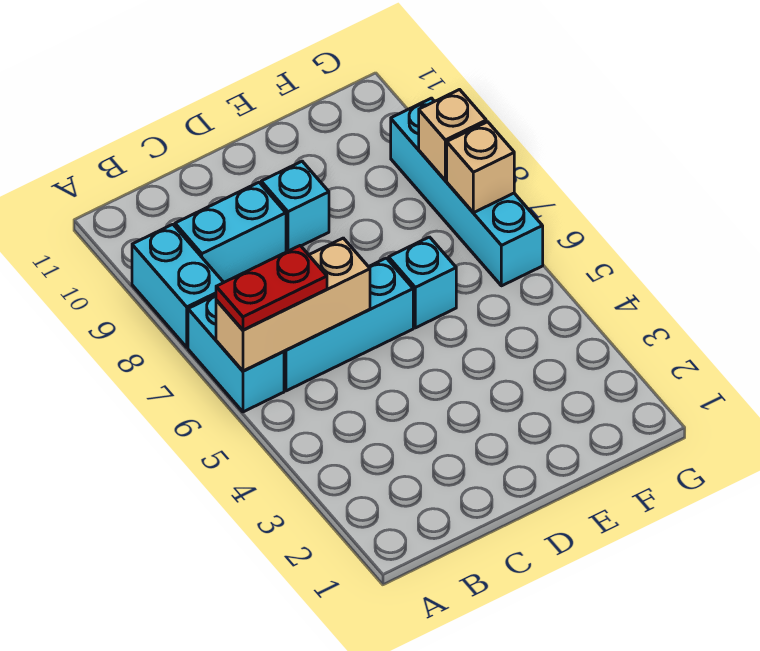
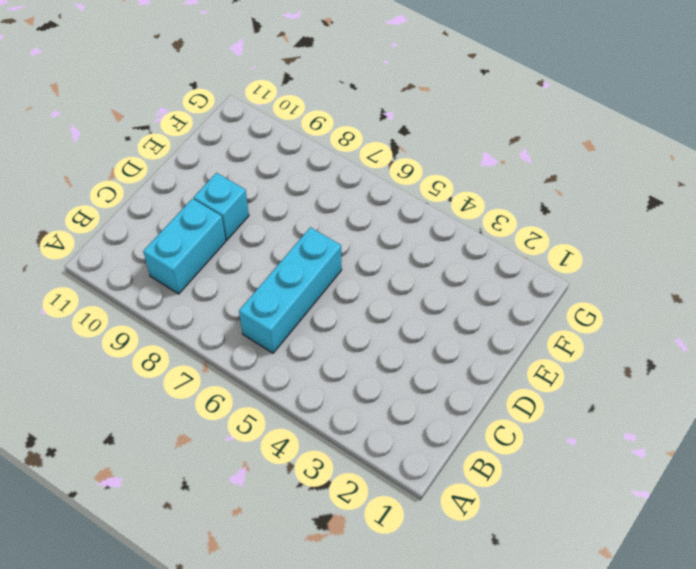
none -> cyan brick A6:A7 level 1
none -> cyan brick A8:A9 level 1

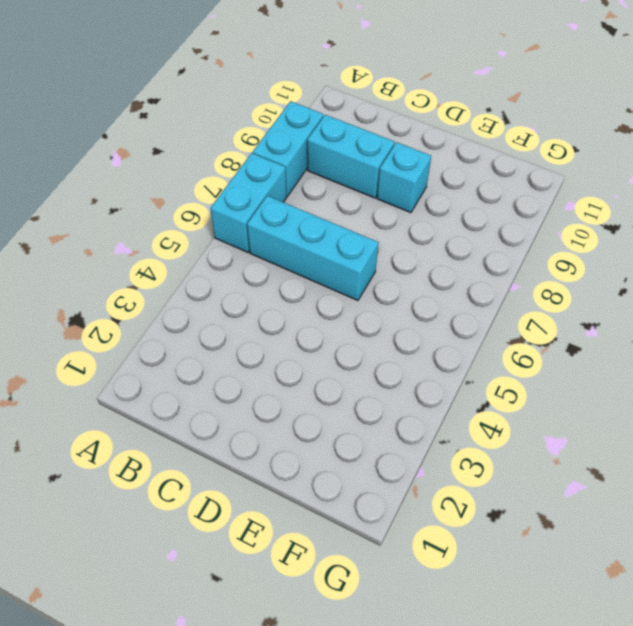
none -> cyan brick E6 level 1
none -> cyan brick G6:G9 level 1

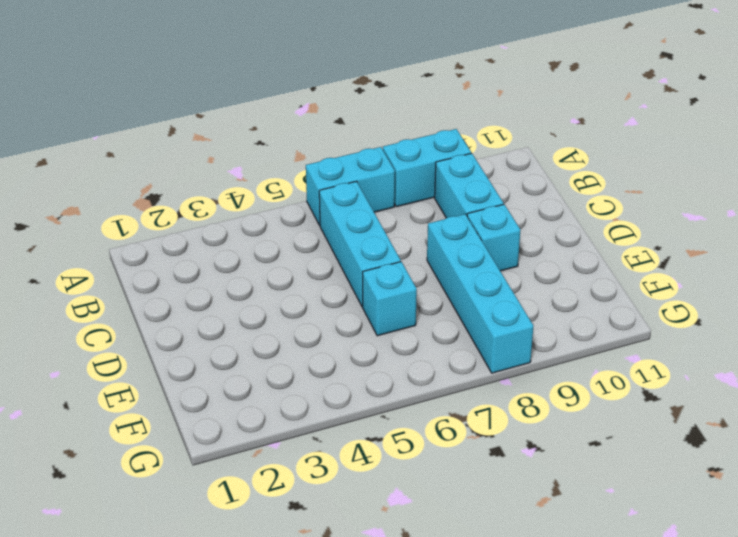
cyan brick D8:G8 level 1 -> cyan brick G6:G9 level 1
none -> tan brick A6:C6 level 2
none -> tan brick G7 level 2

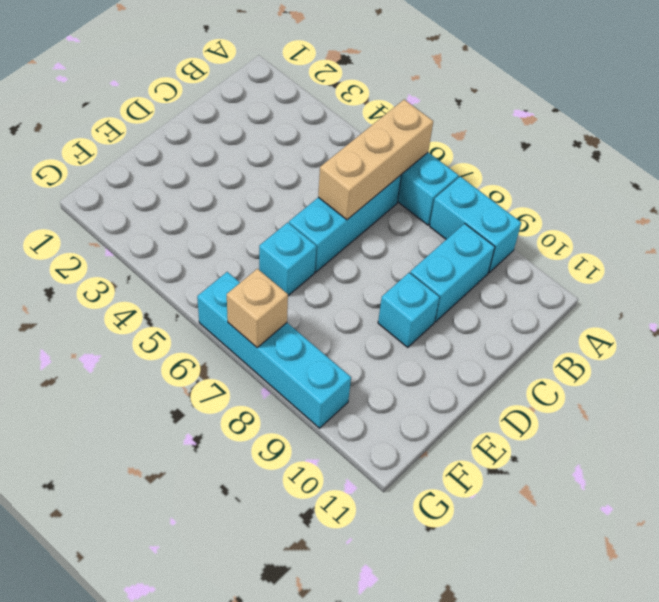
none -> tan brick G8 level 2
none -> red plate A6:B6 level 3

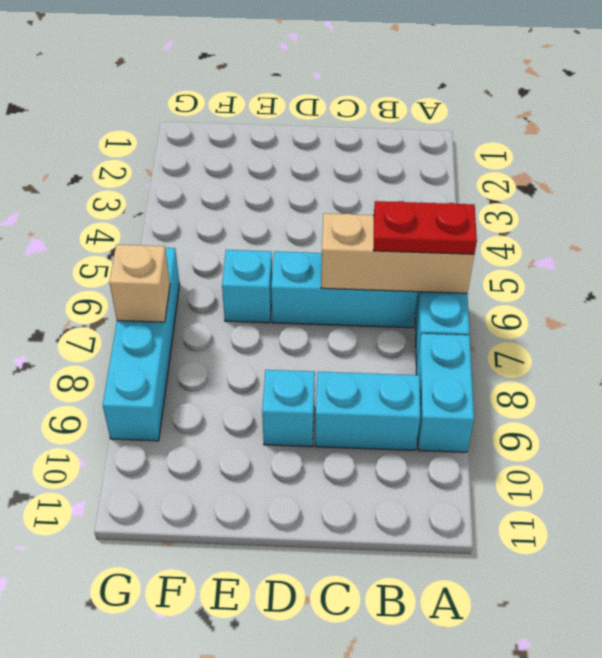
none -> tan brick G8 level 2

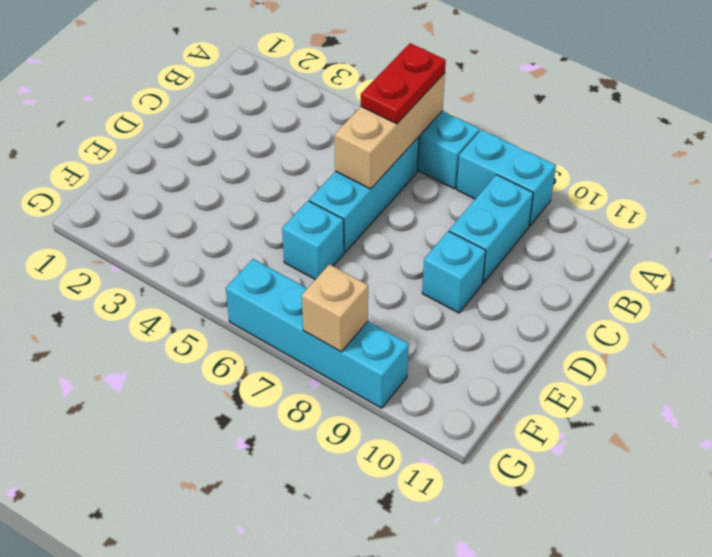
none -> tan brick G7 level 2

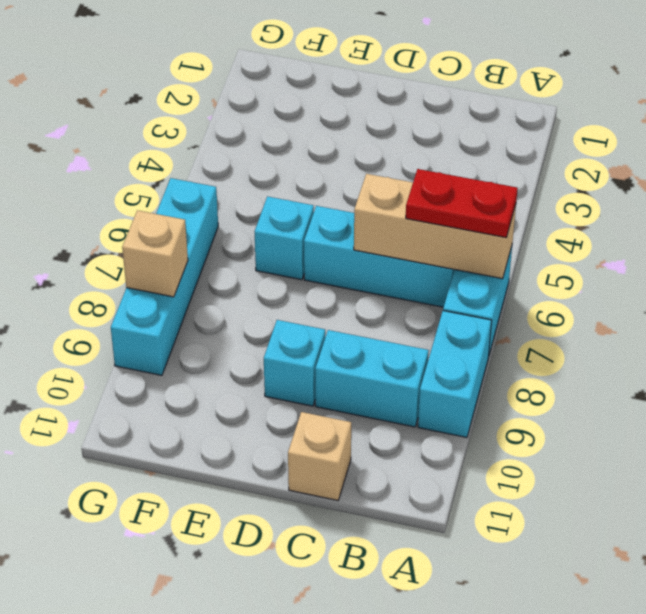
tan brick C11 level 1 -> tan brick G7 level 2

